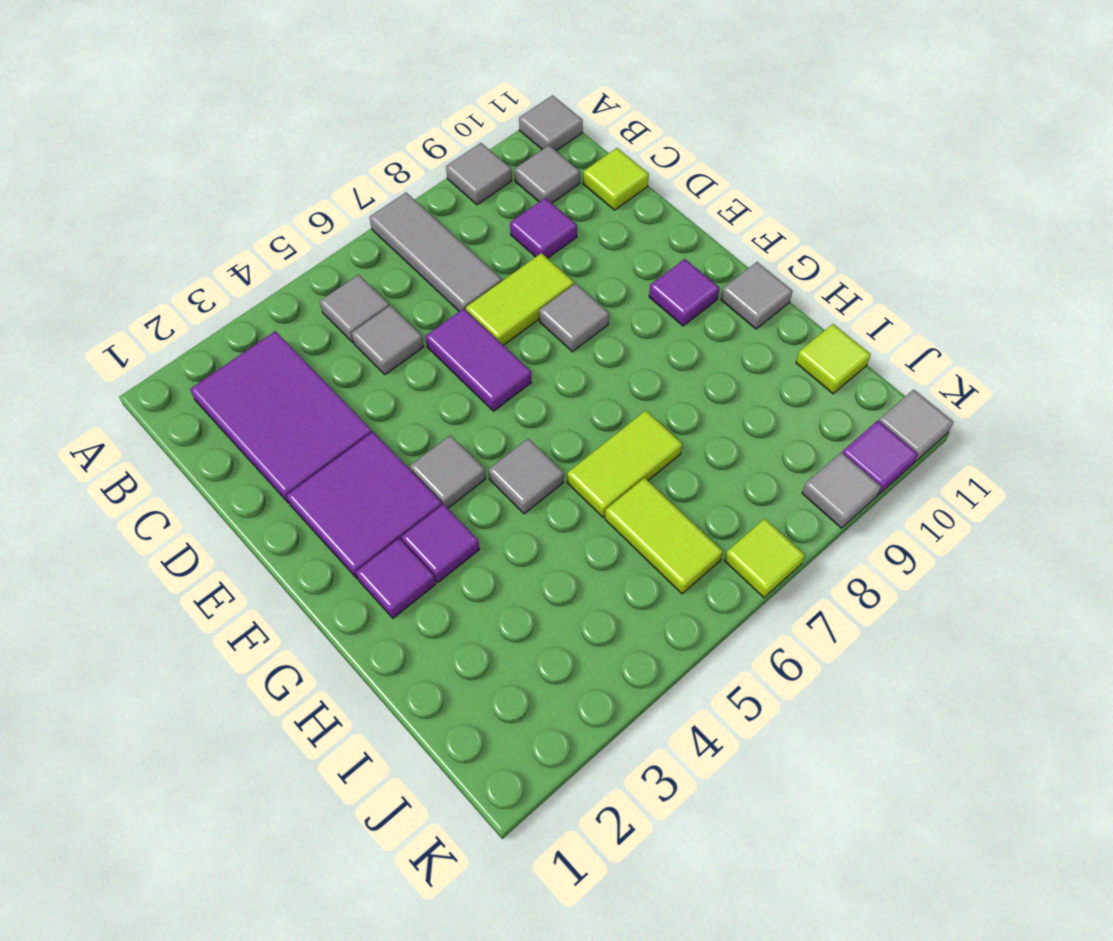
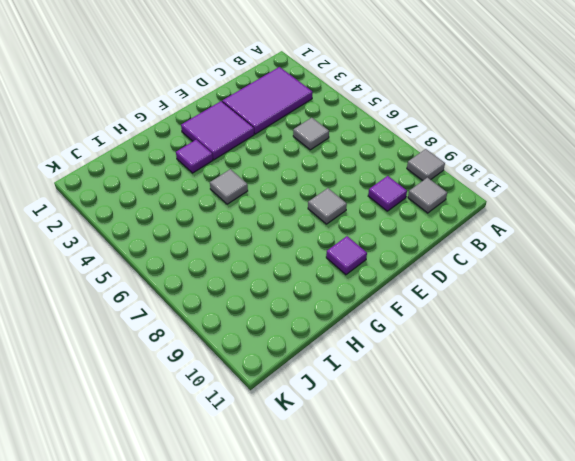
none -> grey tile A7:C7 level 1
none -> grey tile A11 level 1
none -> grey tile B5 level 1

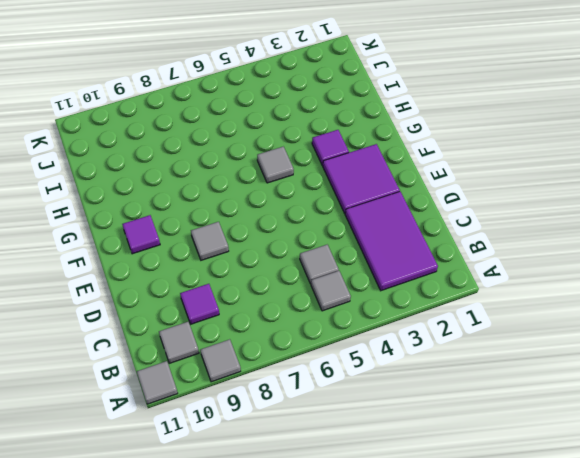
none -> grey tile A7:C7 level 1
none -> lime tile C11 level 1
none -> purple tile D6:E6 level 1

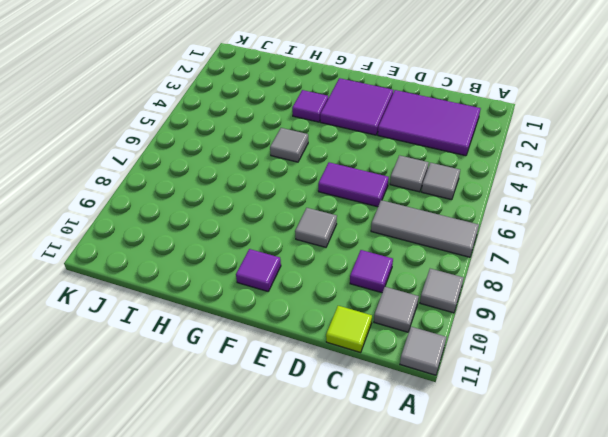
none -> lime tile D7:D8 level 1
none -> grey tile F4 level 1
none -> purple tile G2 level 1

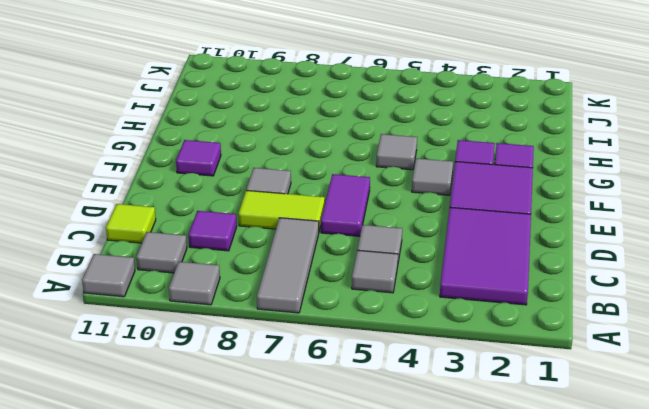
none -> grey tile G11 level 1
none -> lime tile H6:H7 level 1
none -> lime tile I6:J6 level 1

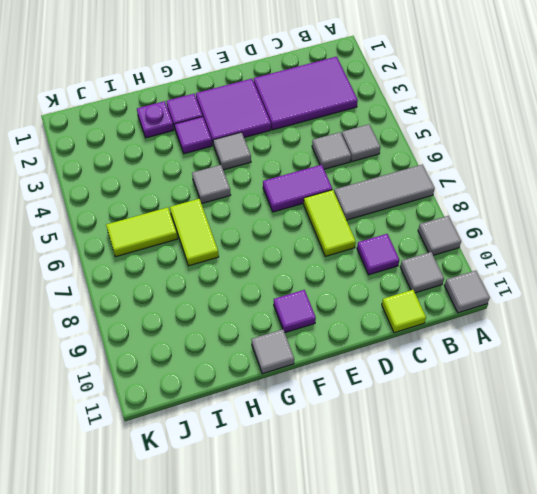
purple plate H2 level 1 -> none
none -> grey tile E8 level 1
none -> lime tile I11 level 1
none -> lime tile K7 level 1

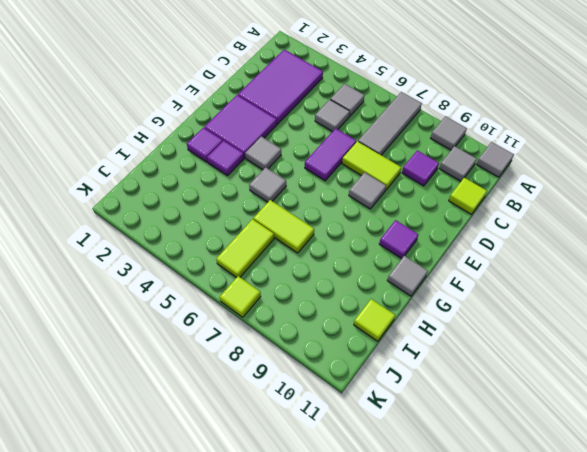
none -> grey tile K9 level 1
none -> purple tile K10 level 1
none -> grey tile K11 level 1

